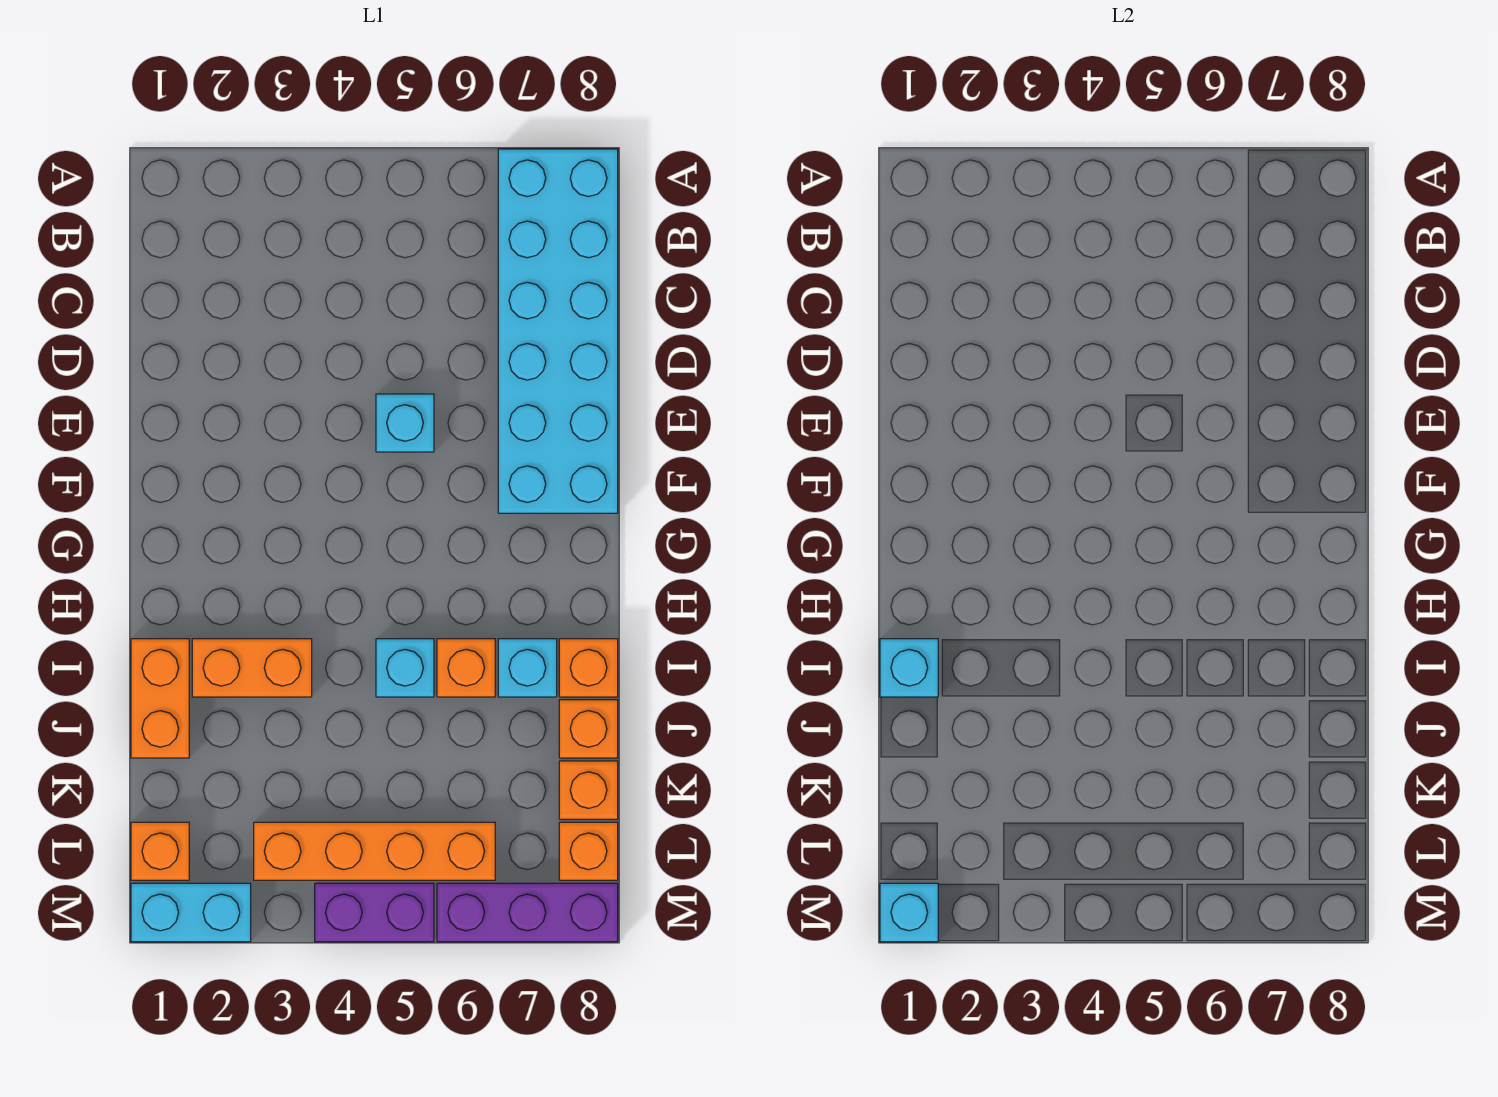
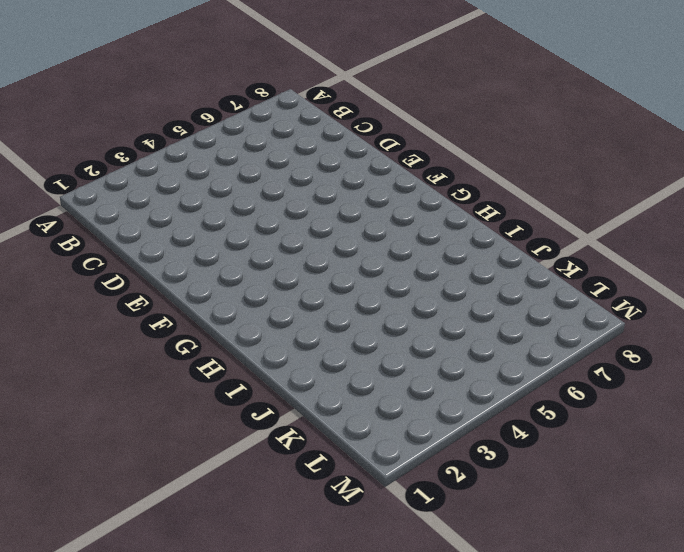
none -> cyan brick A7:F8 level 1
none -> cyan brick E5 level 1
none -> orange brick I1:J1 level 1

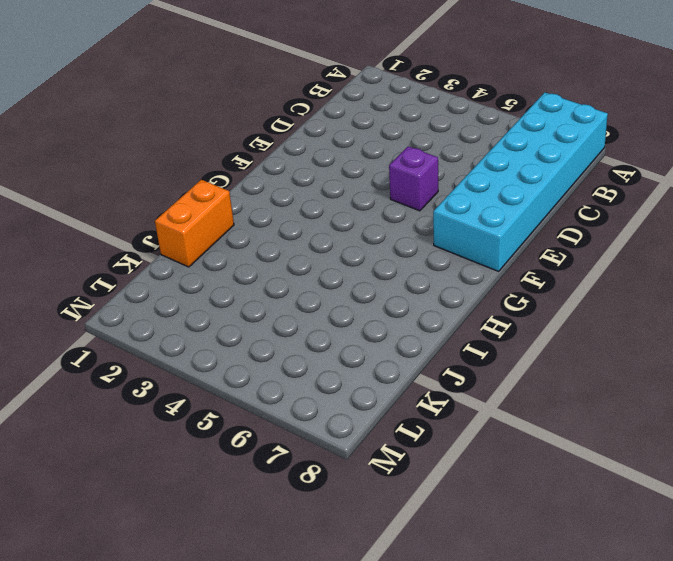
purple brick E5 level 1 -> cyan brick E5 level 1
none -> orange brick I2:I3 level 1
none -> cyan brick I5 level 1
none -> orange brick I6 level 1

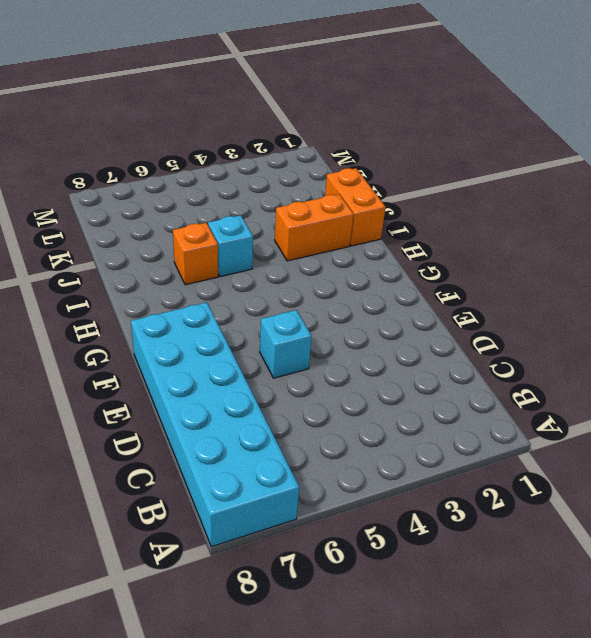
none -> cyan brick I7 level 1
none -> orange brick I8 level 1
none -> orange brick J8 level 1

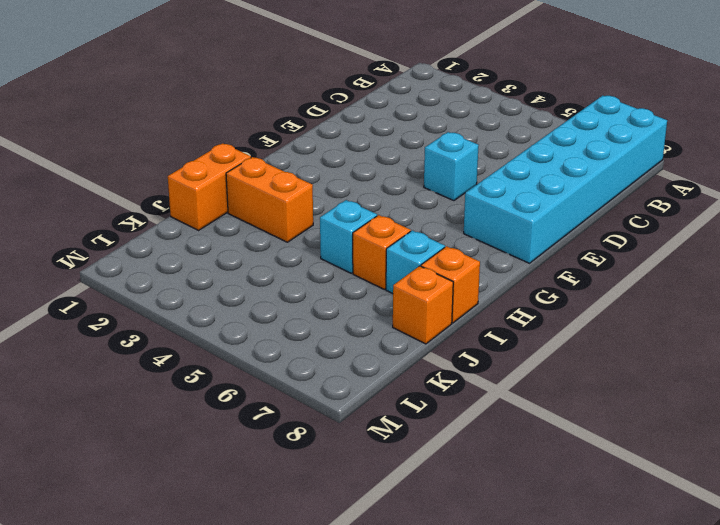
none -> orange brick K8 level 1
none -> orange brick L1 level 1
none -> orange brick L3:L6 level 1

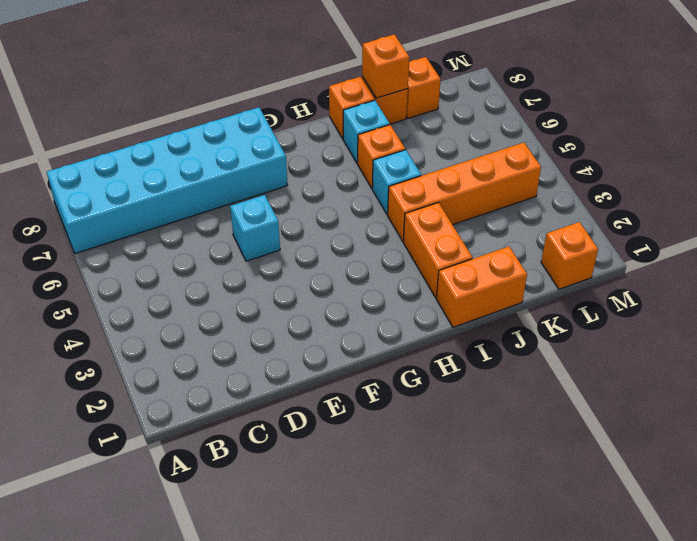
orange brick I4:L4 level 1 -> orange brick L3:L6 level 1
orange brick J8 level 2 -> orange brick L8 level 1
none -> cyan brick M1:M2 level 1
none -> purple brick M4:M5 level 1
none -> purple brick M6:M8 level 1

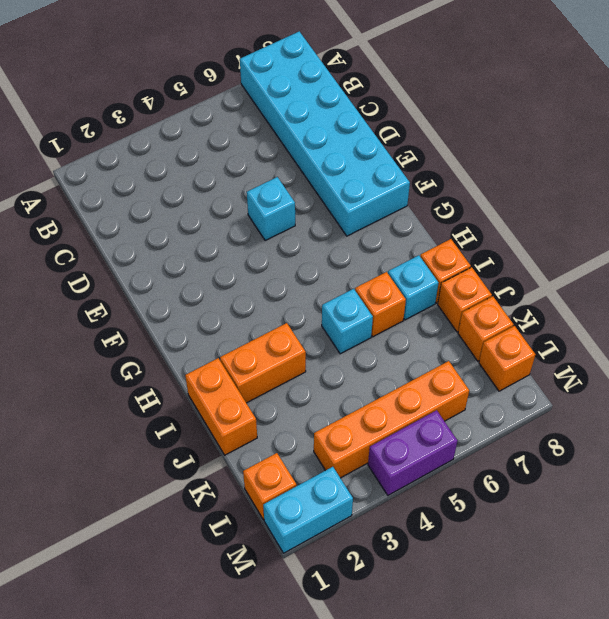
none -> purple brick M6:M8 level 1
none -> cyan brick I1 level 2
none -> cyan brick M1 level 2

